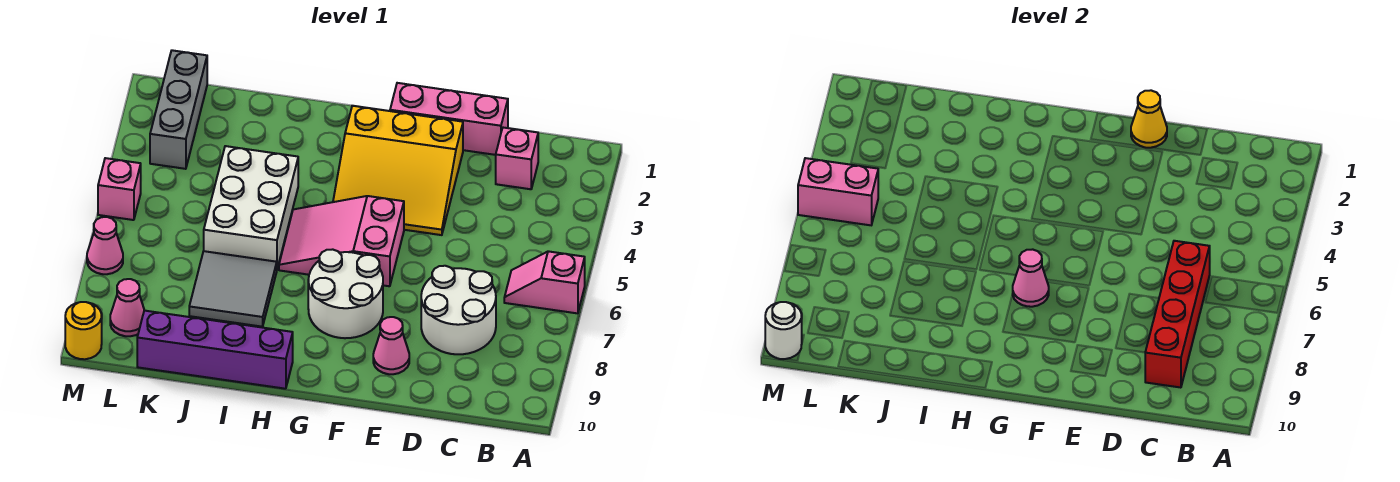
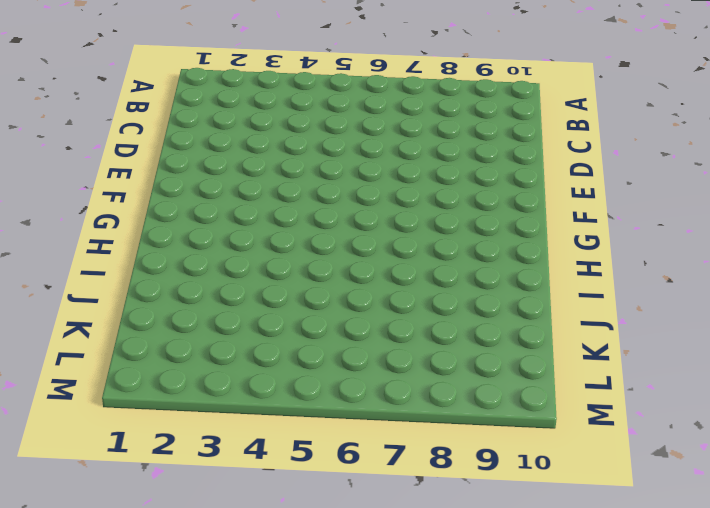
none -> pink slope A6:B6 level 1 top A
none -> pink brick C2 level 1
none -> white round brick C7:D8 level 1

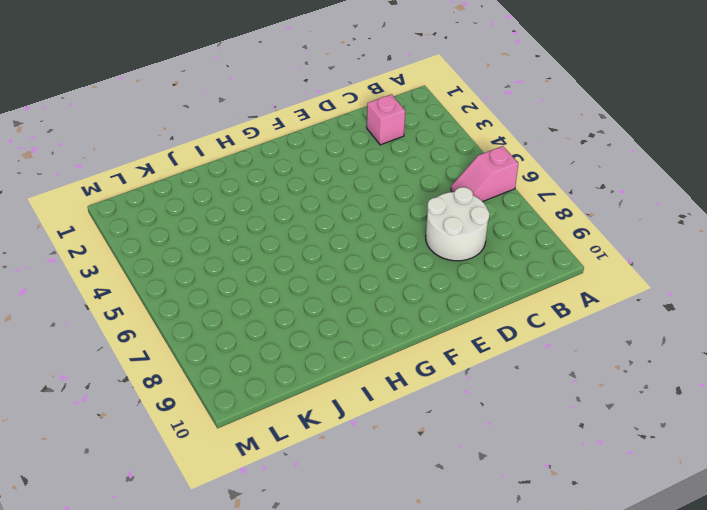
none -> pink brick D1:F1 level 1
none -> yellow slope E2:G4 level 1 top 2
none -> pink cone E9 level 1

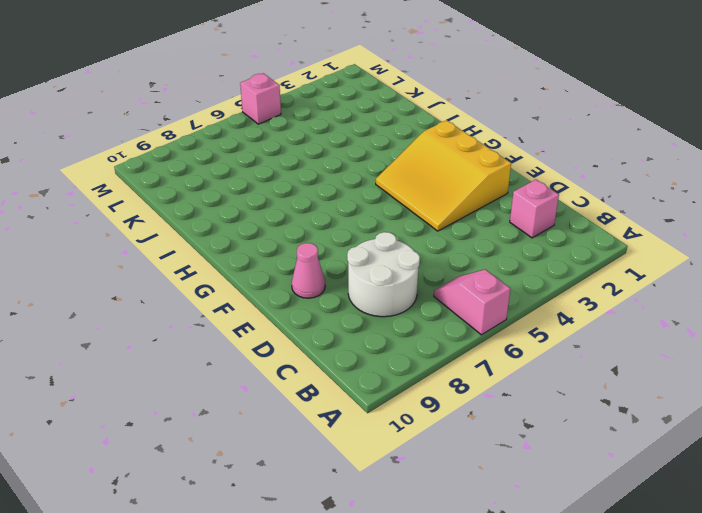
none -> pink brick D1:F1 level 1
none -> pink slope F5:H6 level 1 top F
none -> white round brick F7:G8 level 1

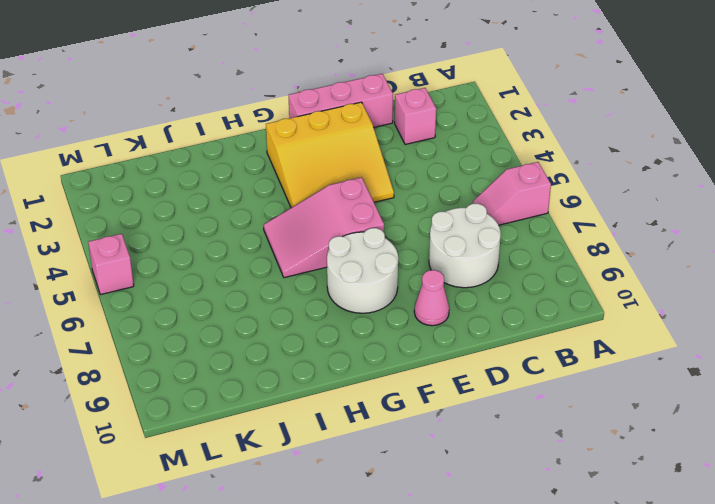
none -> purple brick H10:K10 level 1
none -> white brick I4:J6 level 1
none -> grey tile I7:J8 level 1

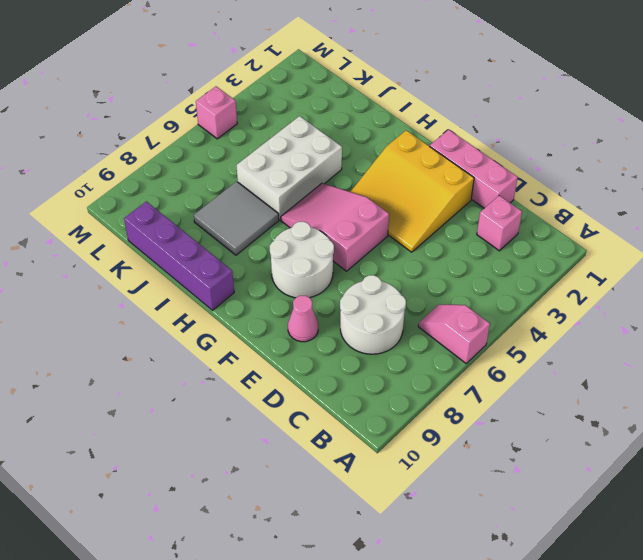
none -> grey brick L1:L3 level 1
none -> pink cone L9 level 1
none -> pink cone M7 level 1

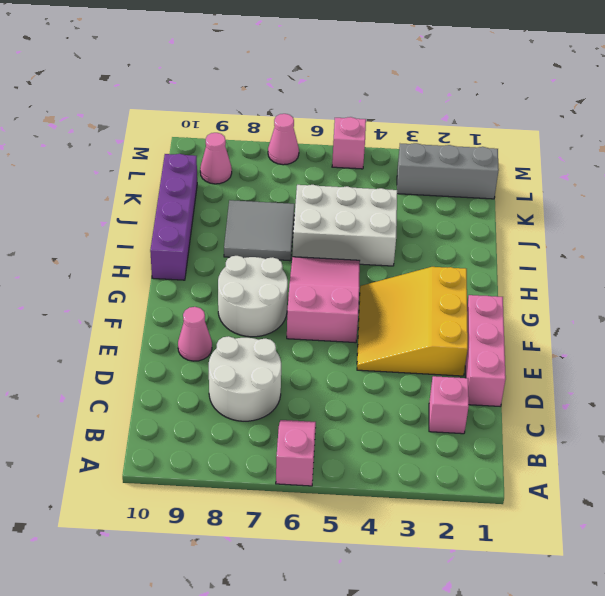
none -> yellow round brick M10 level 1
none -> red brick C6:C9 level 2
none -> yellow cone E1 level 2

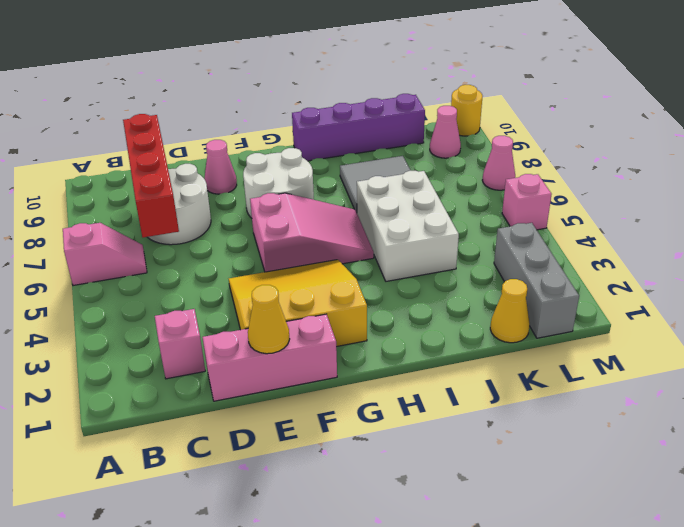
yellow cone K1 level 1 -> none
none -> pink cone G7 level 2
none -> pink brick L5:M5 level 2
none -> white round brick M10 level 2

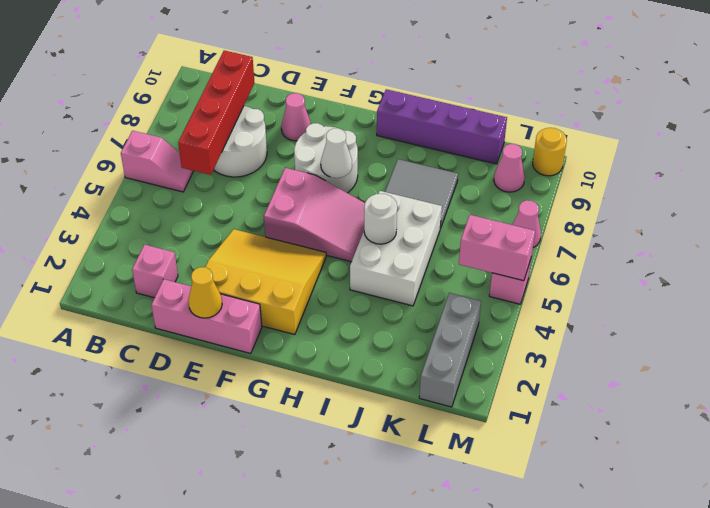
white cone G7 level 2 -> pink cone G7 level 2
white round brick I5 level 2 -> white round brick M10 level 2

